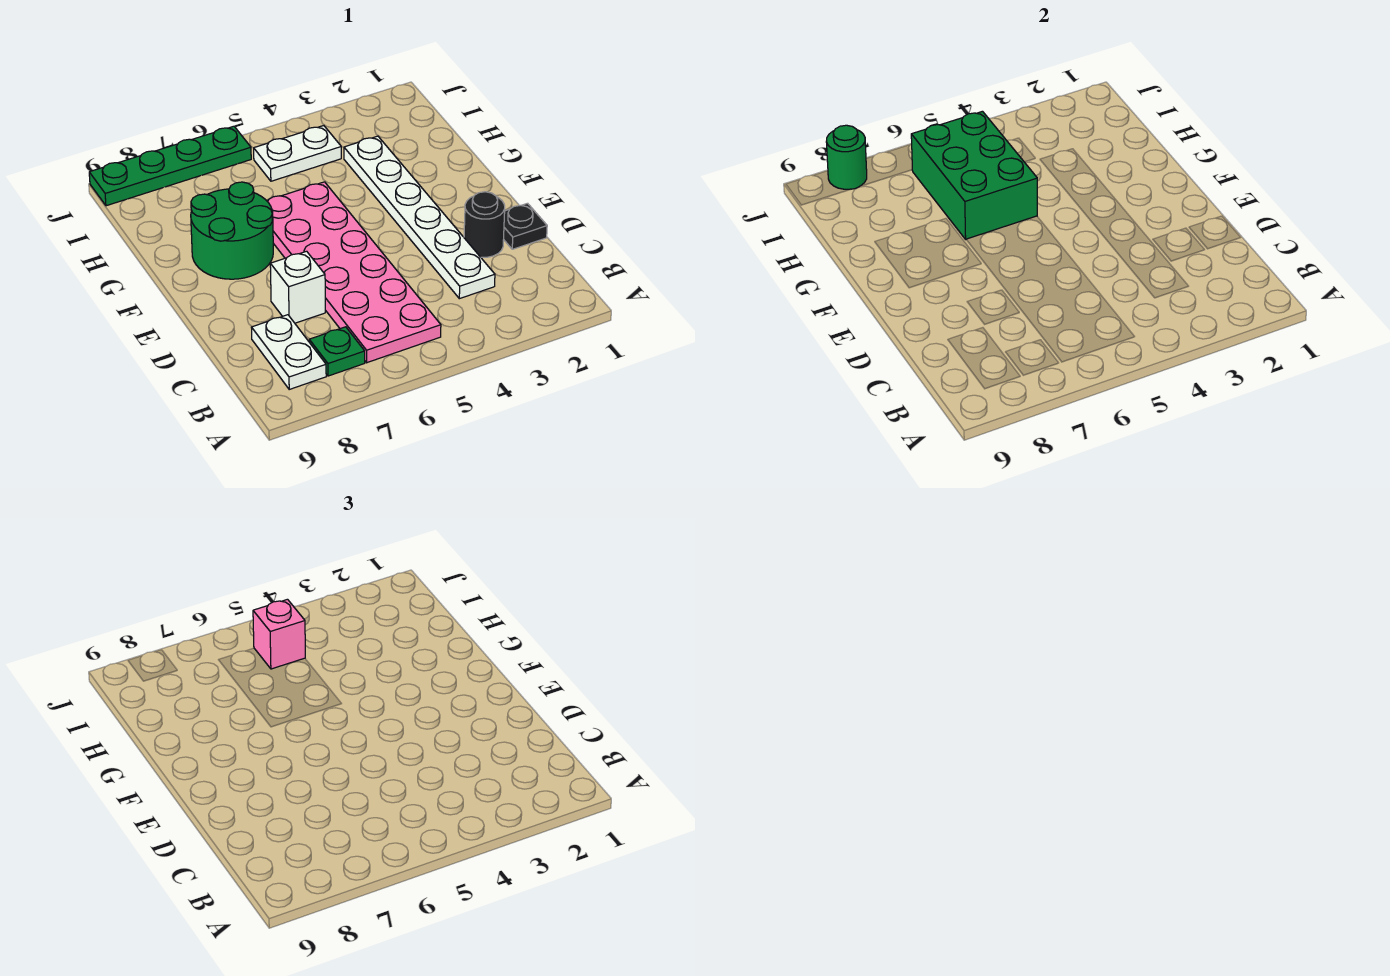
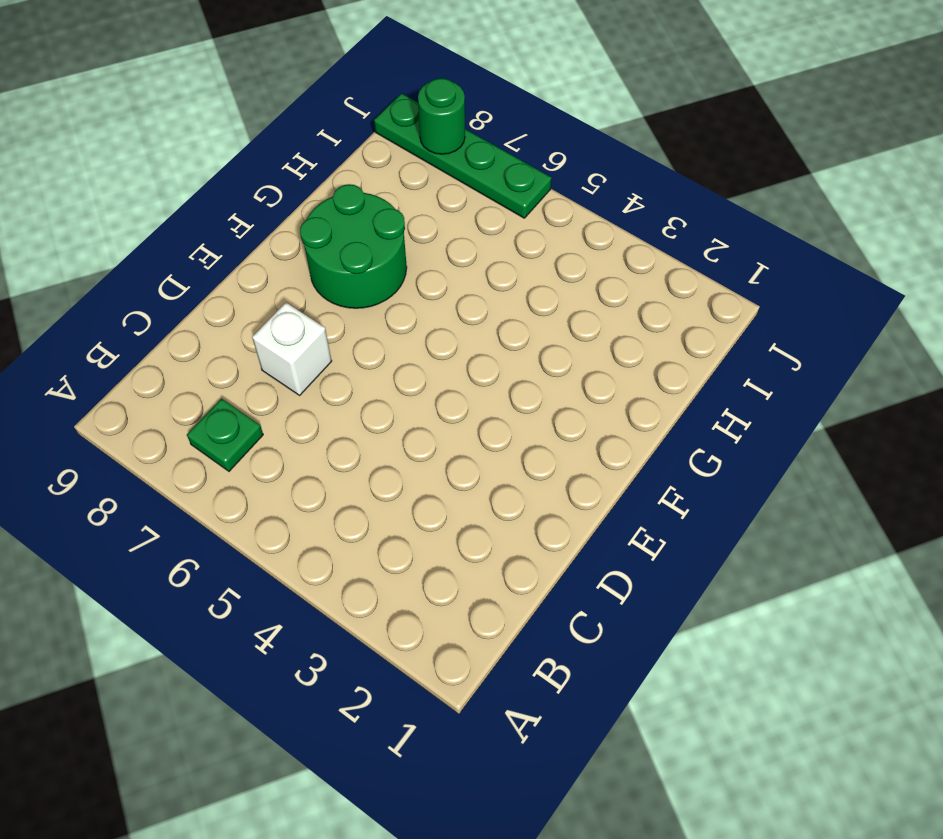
none -> pink plate B5:G6 level 1
none -> white plate B8:C8 level 1
none -> white plate C3:H3 level 1

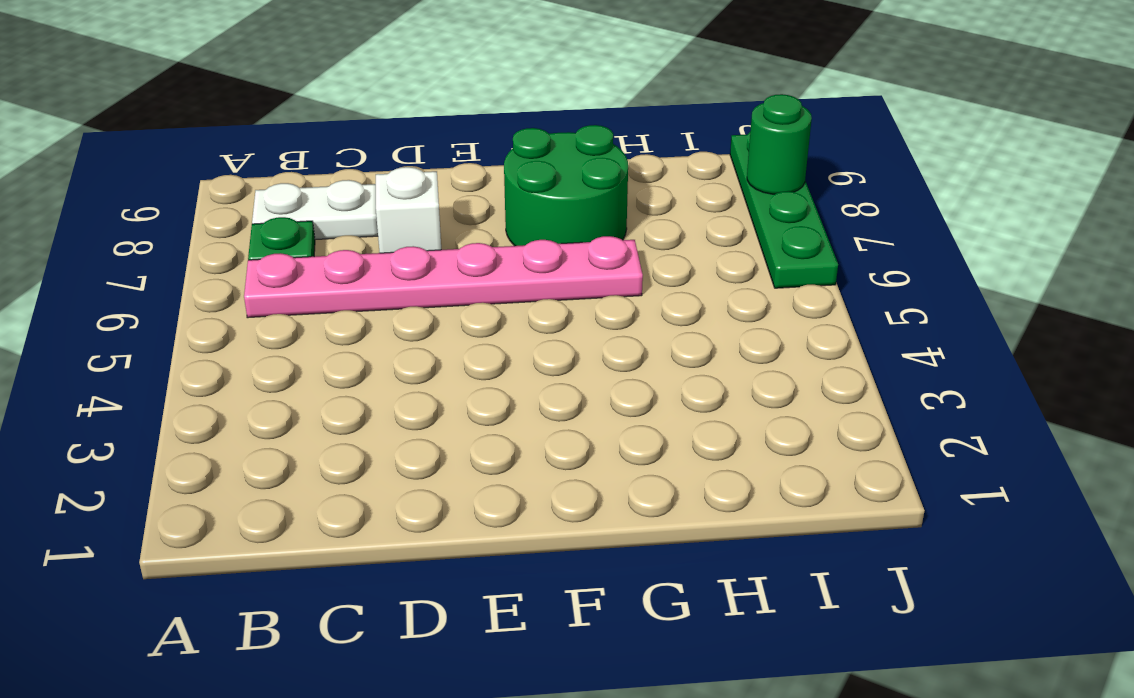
pink plate B6:G6 level 1 -> pink plate B5:G6 level 1
none -> white plate C3:H3 level 1
none -> black plate D1 level 1
none -> black round brick D2 level 1

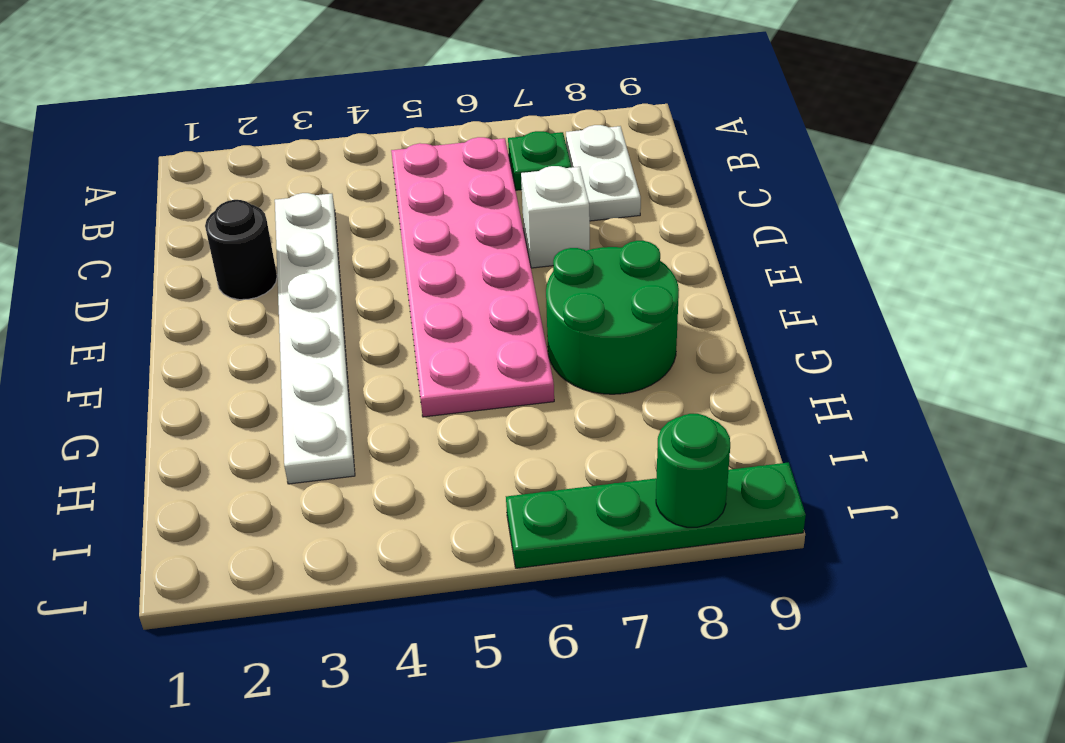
none -> black plate D1 level 1
none -> white plate I4:I5 level 1
none -> green brick G5:I6 level 2

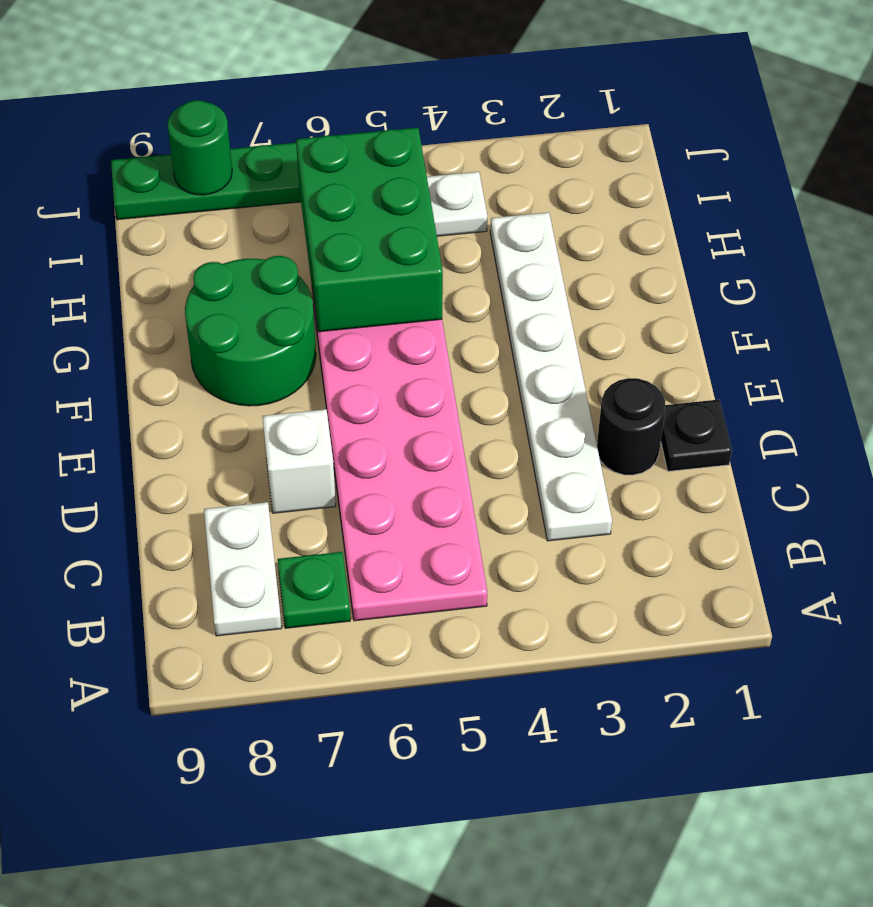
none -> pink brick I5 level 3

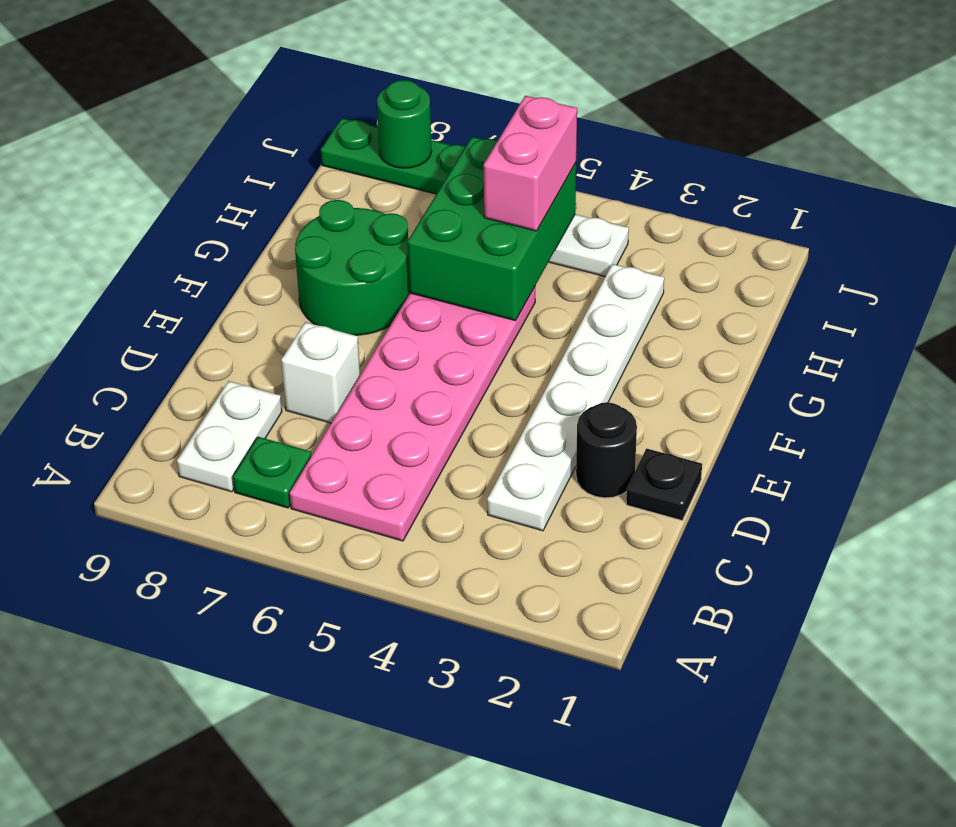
pink brick H5:I5 level 3 -> pink brick I5 level 3

